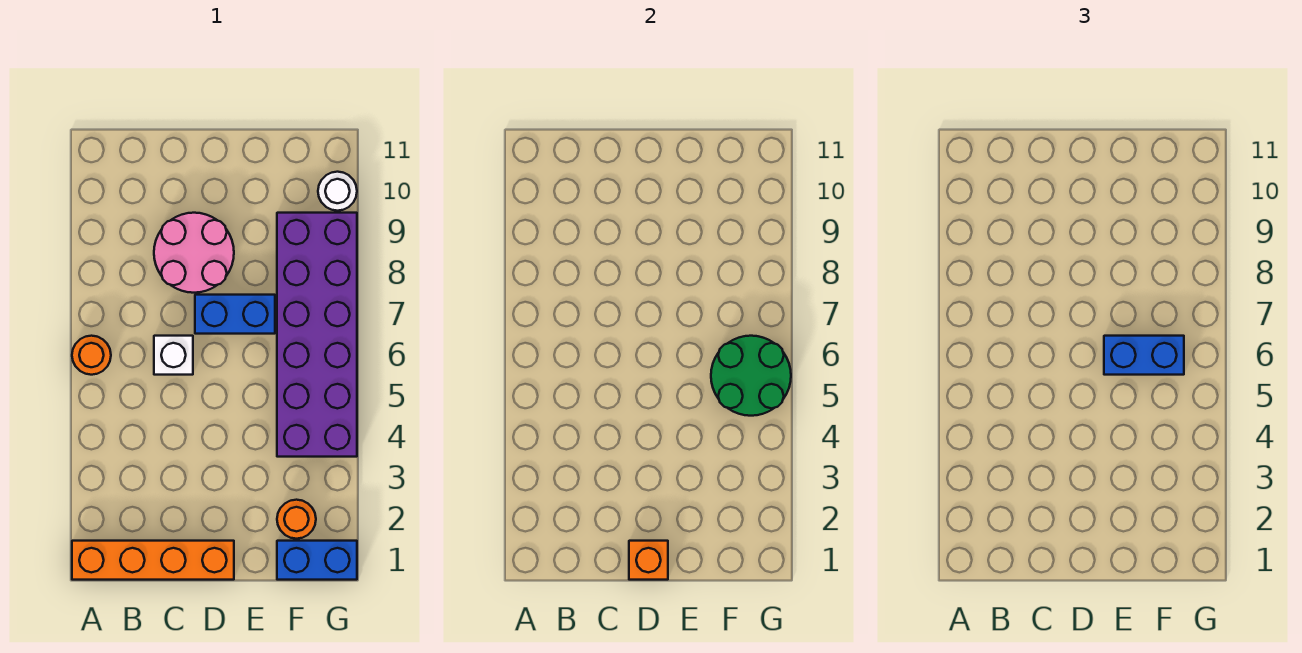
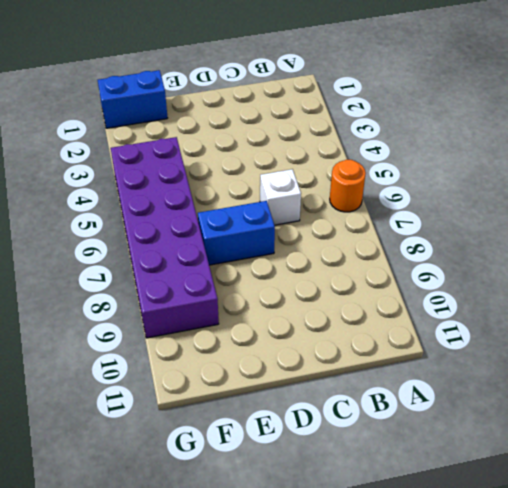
none -> orange brick A1:D1 level 1
none -> pink round brick C8:D9 level 1
none -> orange round brick F2 level 1

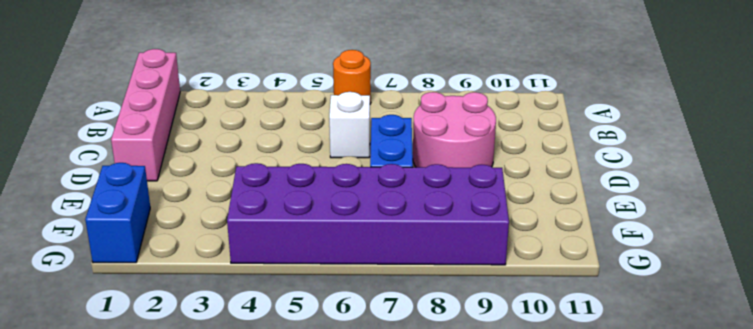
pink brick A1:D1 level 1 -> orange brick A1:D1 level 1
none -> orange round brick F2 level 1
none -> white round brick G10 level 1
none -> orange brick D1 level 2

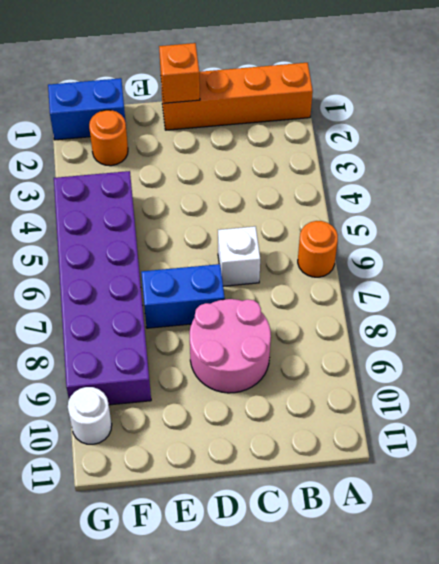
none -> green round brick F5:G6 level 2
none -> blue brick E6:F6 level 3

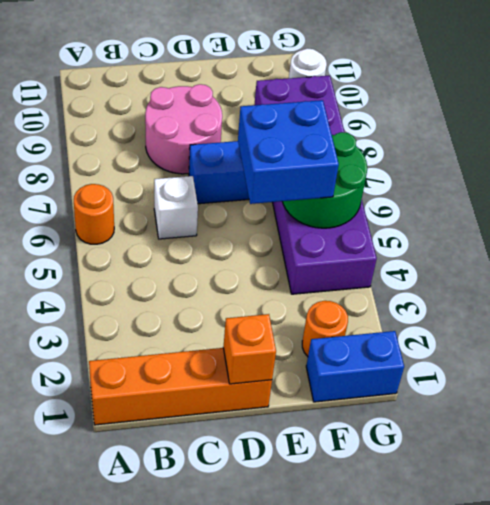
blue brick E5:F6 level 3 -> blue brick E6:F6 level 3

